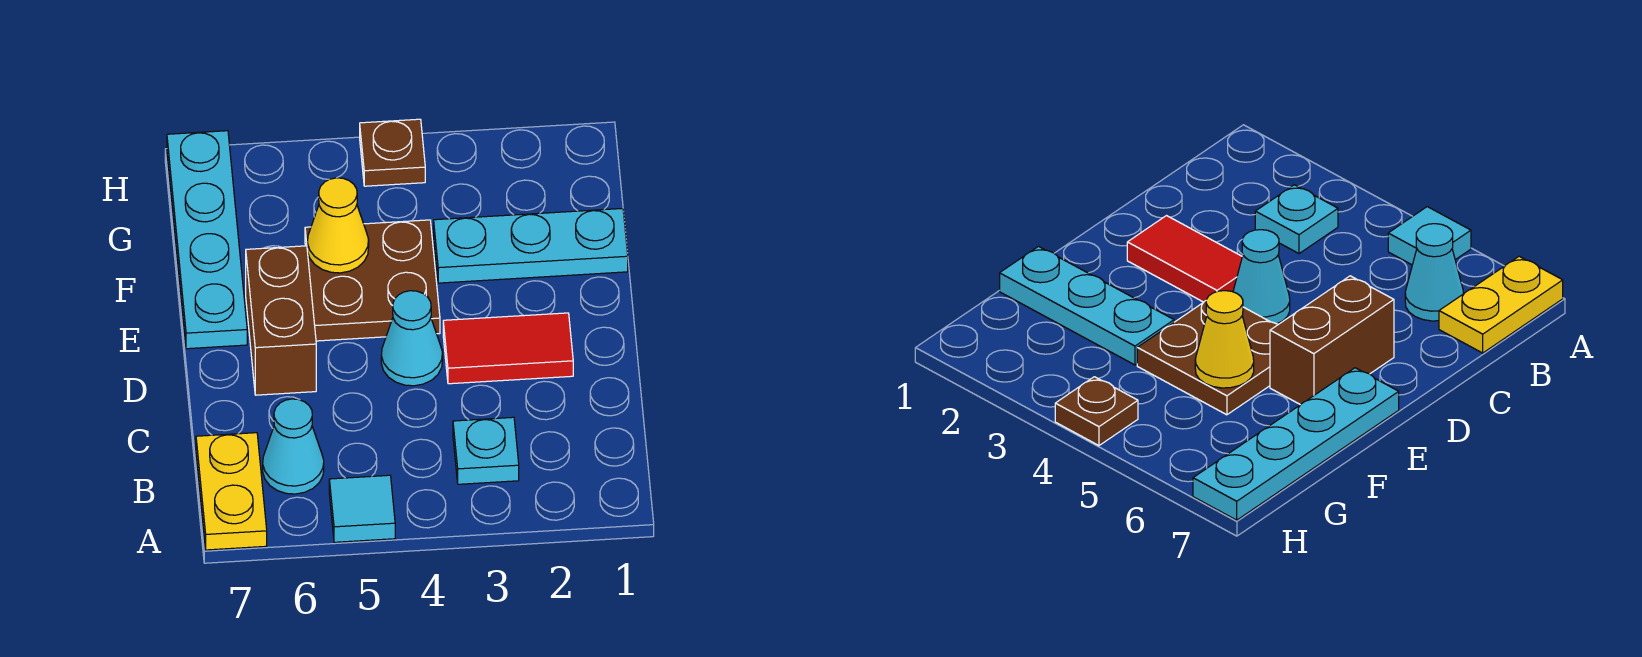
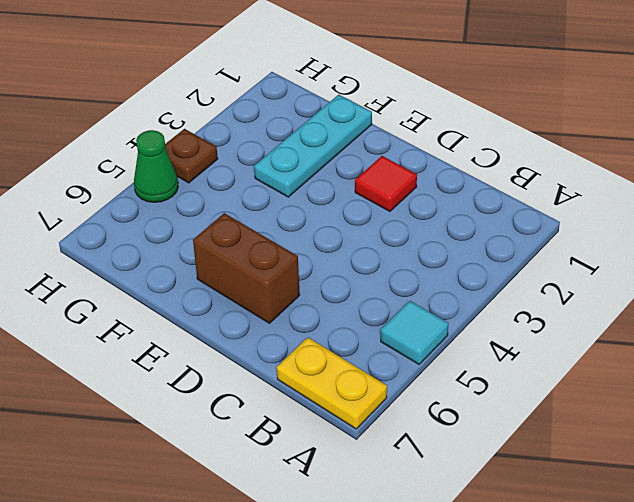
red tile D2 level 1 -> red tile D2:D3 level 1
green cone H5 level 1 -> none
none -> cyan plate B3 level 1
none -> cyan cone B6 level 1
none -> cyan cone D4 level 1

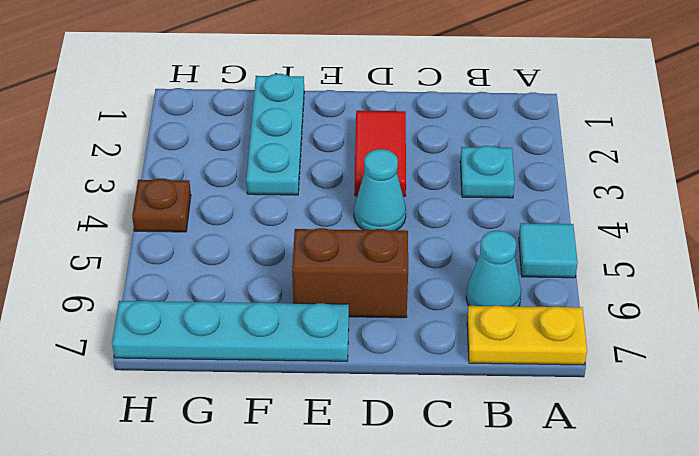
none -> brown plate E4:F5 level 1
none -> yellow cone F5 level 2

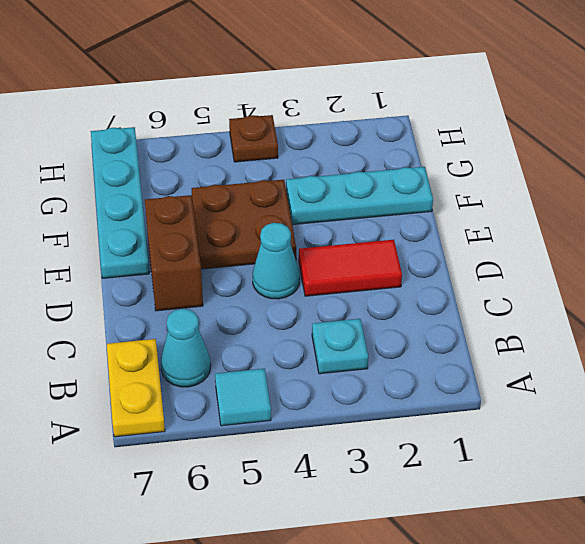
none -> yellow cone F5 level 2

